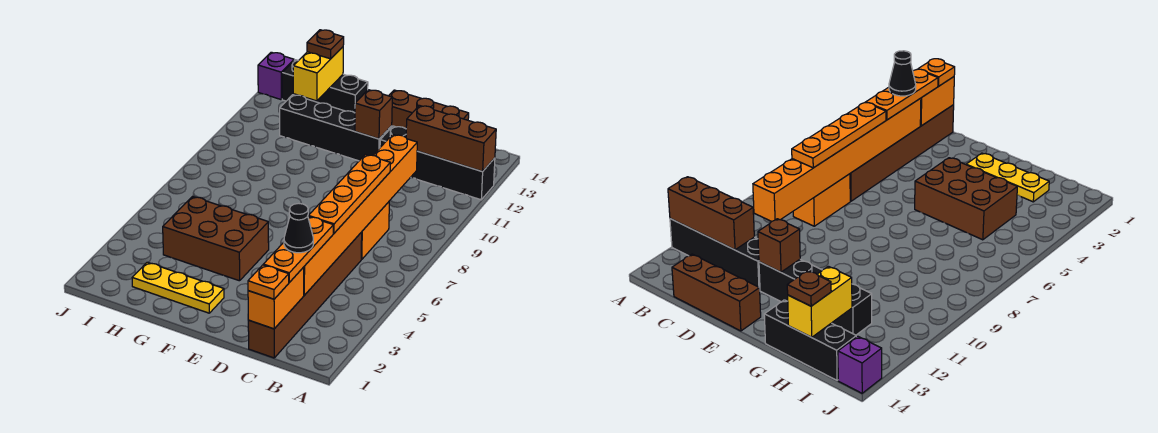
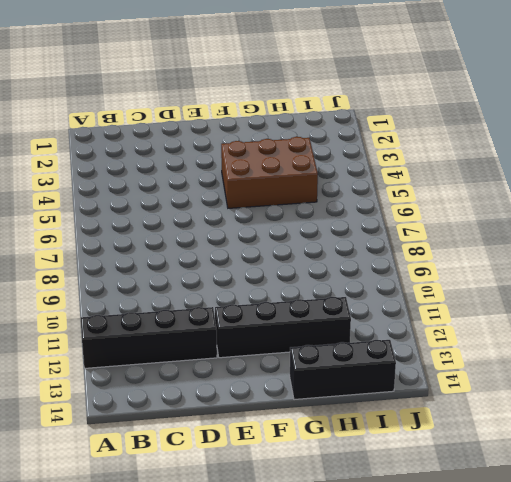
none -> brown brick C1:C6 level 1
none -> orange brick C7:C8 level 1
none -> brown brick C14:E14 level 1

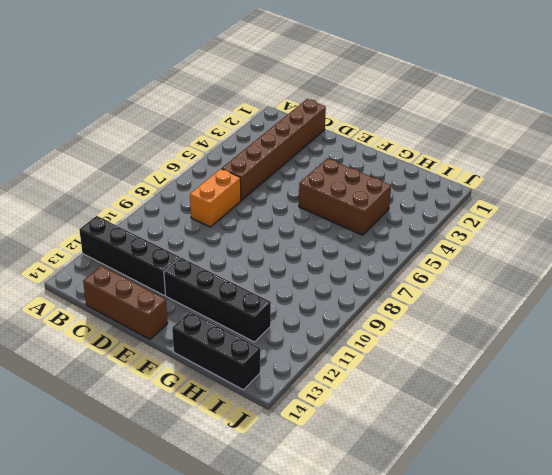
none -> yellow plate F2:H2 level 1
none -> purple brick J14 level 1
none -> brown brick A12:C12 level 2

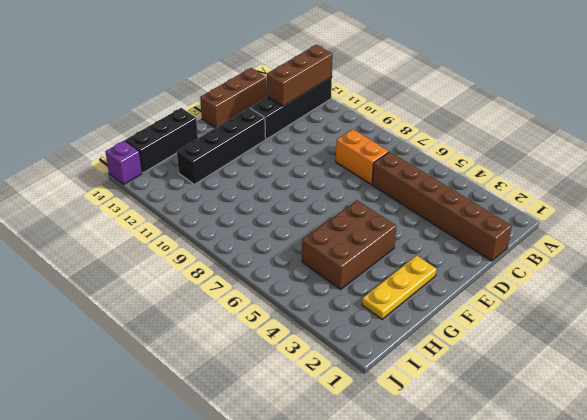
none -> orange brick C1:C2 level 2
none -> orange brick C3:C10 level 2
none -> brown brick E12 level 2

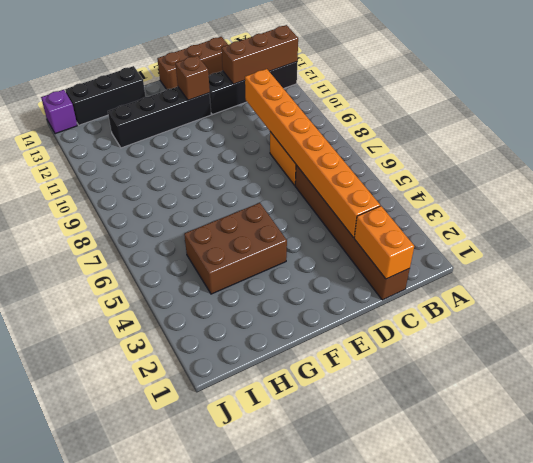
none -> yellow plate F2:H2 level 1
none -> yellow brick H13:H14 level 2
none -> orange plate C1 level 3

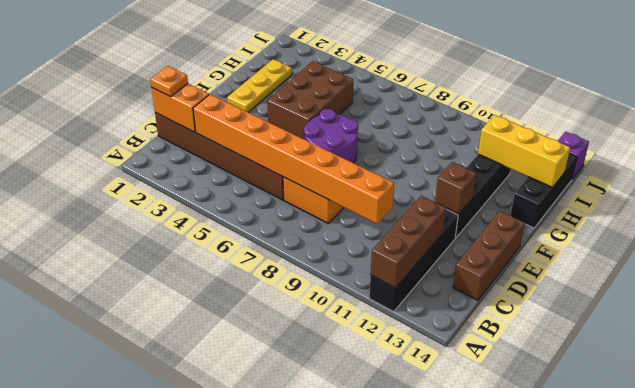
purple round brick E6:F7 level 1 -> none
yellow brick H12:H14 level 2 -> yellow brick H13:H14 level 2
none -> orange plate C2:C4 level 3
none -> orange plate C5:C8 level 3
none -> brown plate H14 level 3

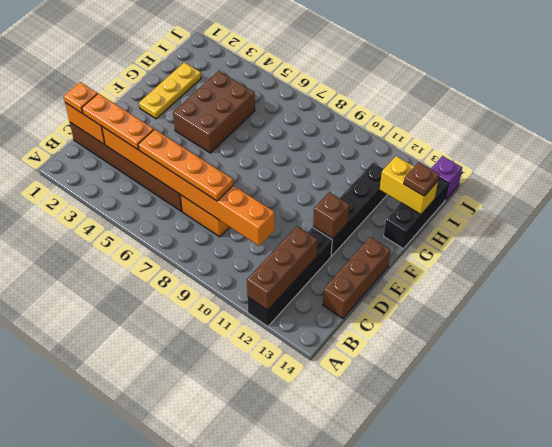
none -> black cone C3 level 4

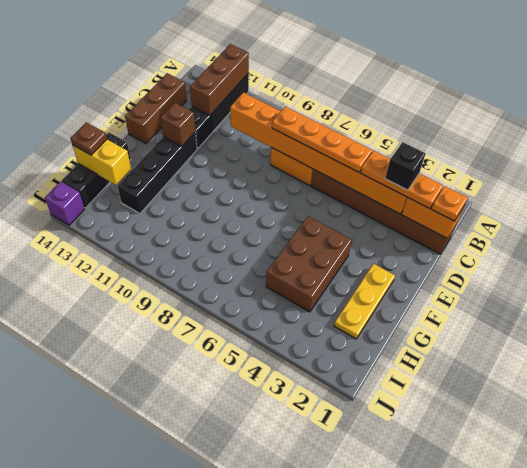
black brick C3 level 4 -> black cone C3 level 4

